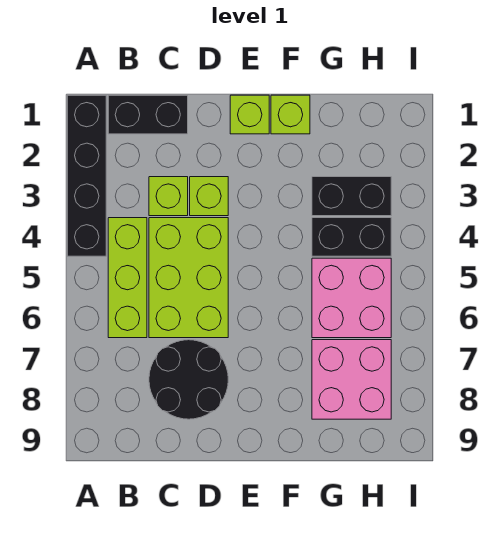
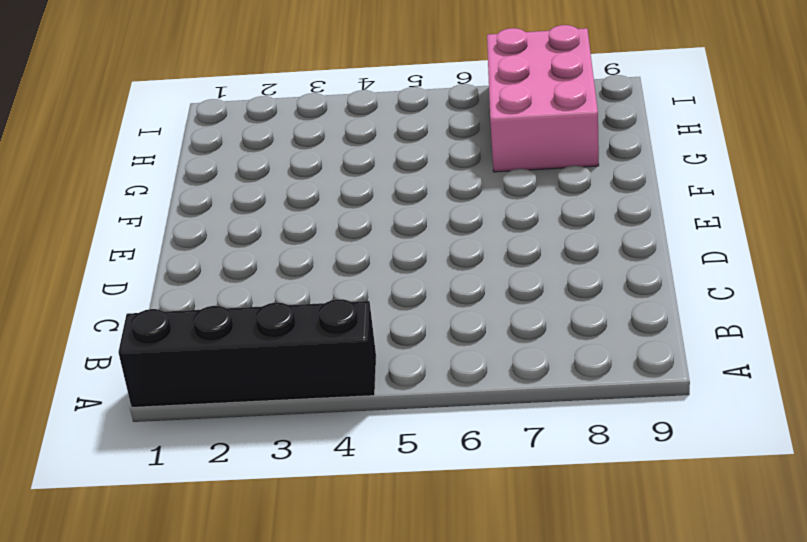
pink brick G7:I8 level 1 -> pink brick G7:H8 level 1
none -> black brick B1:C1 level 1
none -> lime brick B4:B6 level 1
none -> lime brick C3 level 1

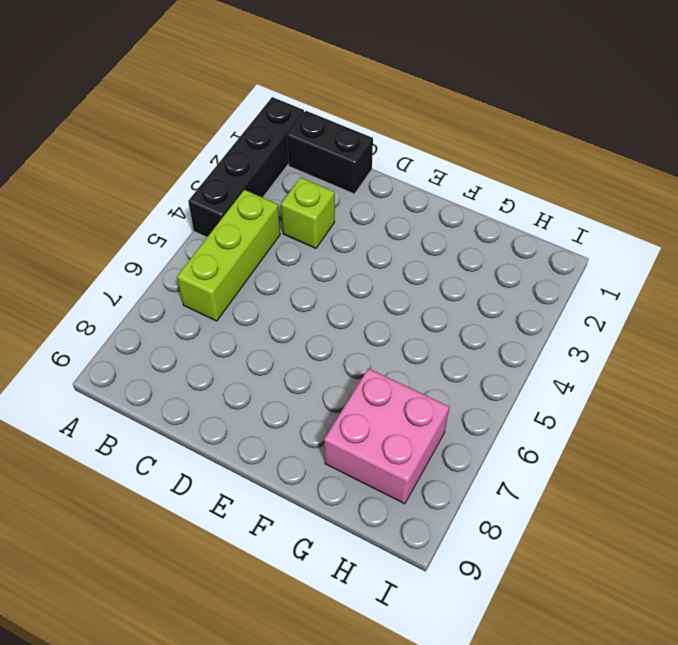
none -> lime brick C4:D6 level 1
none -> black round brick C7:D8 level 1
none -> lime brick D3 level 1

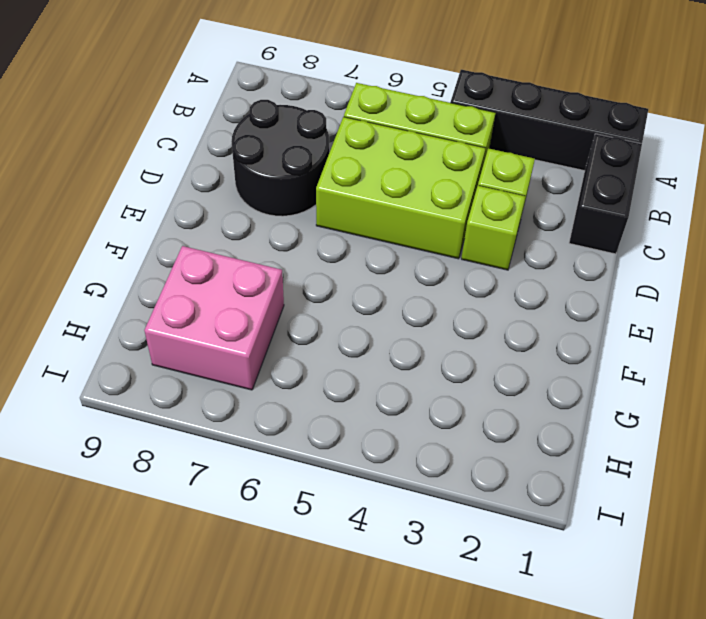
none -> lime brick E1 level 1
none -> lime brick F1 level 1
none -> black brick G3:H3 level 1

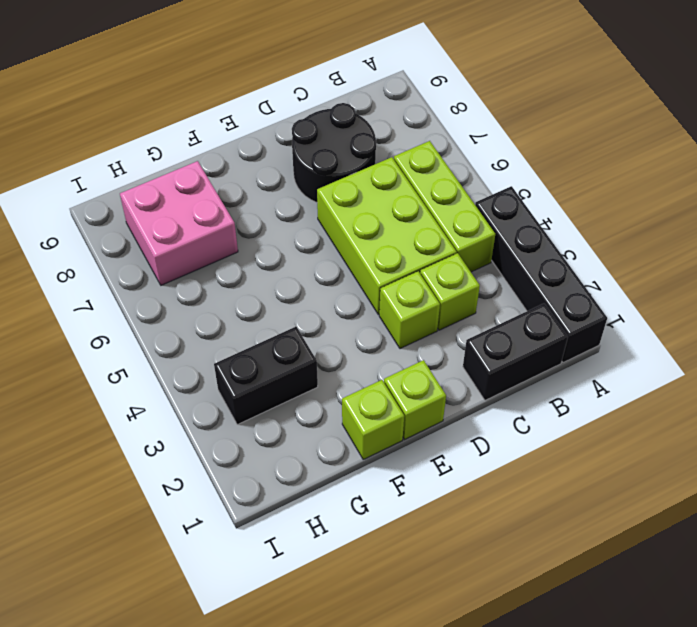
none -> black brick G4:H4 level 1
none -> pink brick G5:H6 level 1

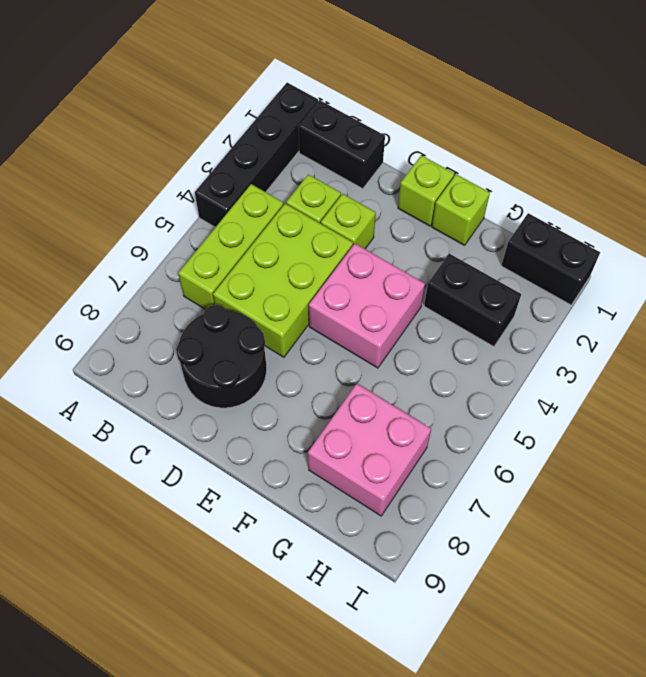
pink brick E4:F5 level 1 -> pink brick G5:H6 level 1
black brick H1:I1 level 1 -> black brick G4:H4 level 1

